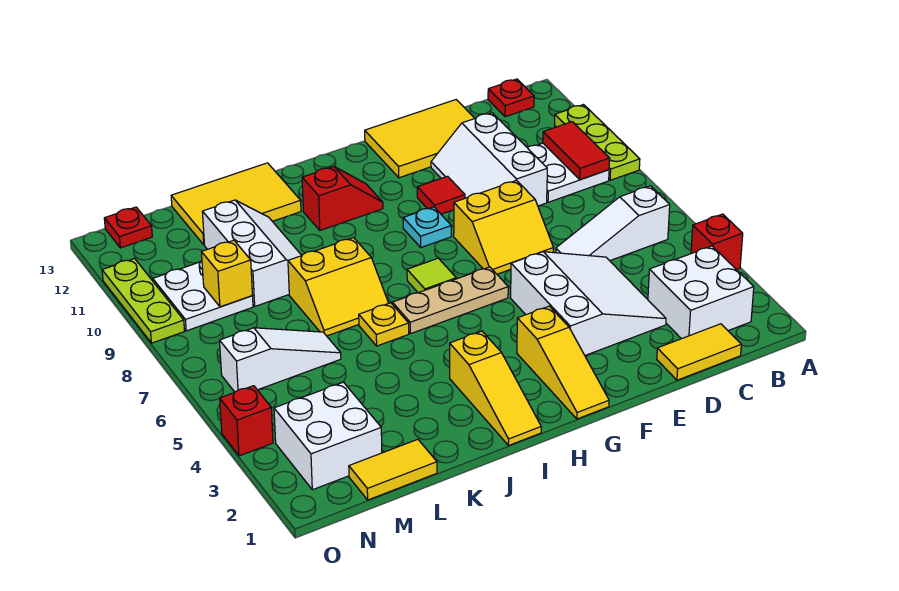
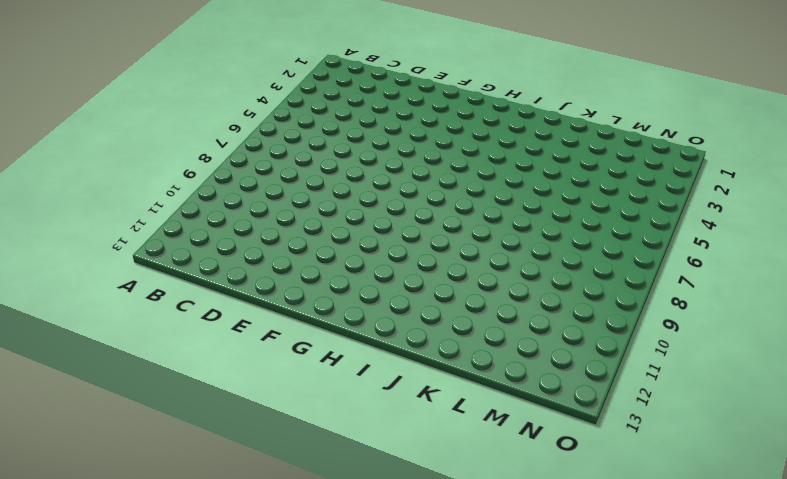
none -> red brick A4 level 1
none -> lime plate A9:A11 level 1
none -> white brick B2:C3 level 1
none -> white slope B6:D6 level 1 top B

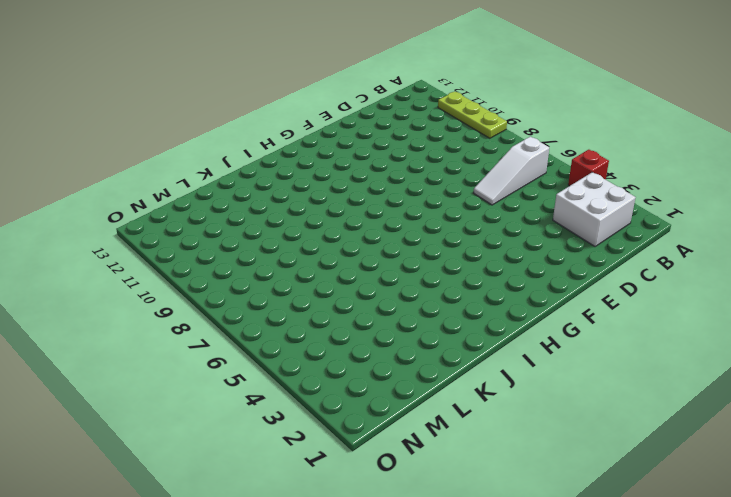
none -> white plate B9:C10 level 1
none -> red plate B13 level 1
none -> yellow tile C1:D1 level 1
none -> white slope D3:F5 level 1 top F

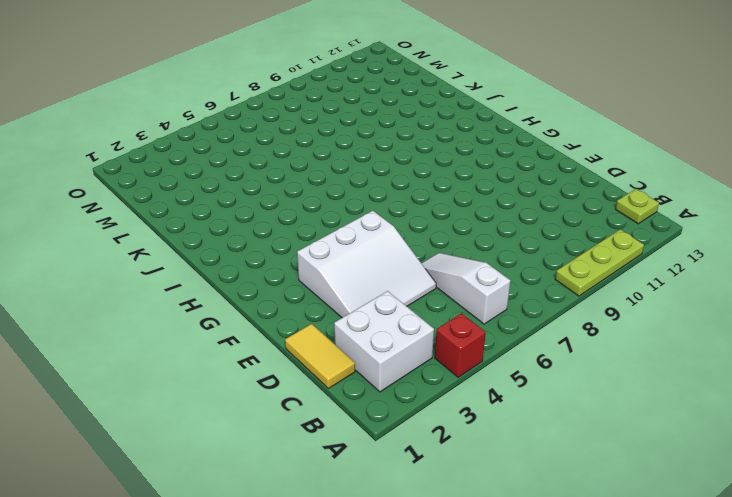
lime plate B13 level 1 -> red plate B13 level 1
none -> white plate B9:C10 level 1
none -> white slope D9:E11 level 1 top D
none -> yellow tile D12:F13 level 1
none -> yellow slope E7:F8 level 1 top 8

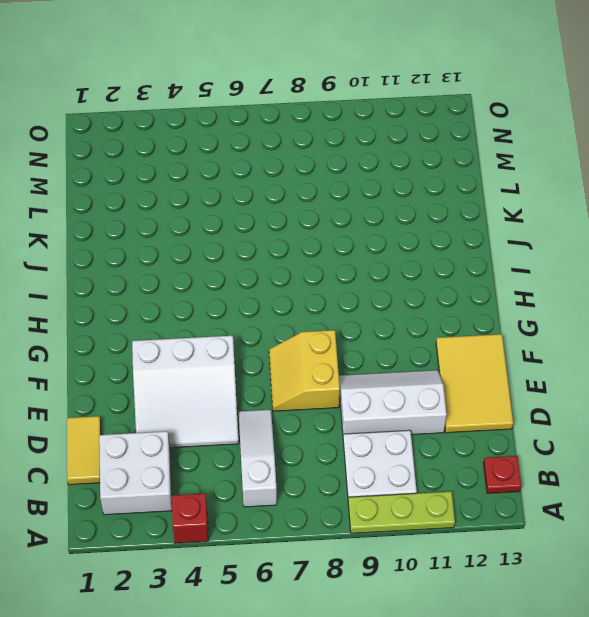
none -> red tile F10 level 1
none -> yellow slope G1:G3 level 1 top 3
none -> tan plate G6:I6 level 1
none -> cyan plate G9 level 1

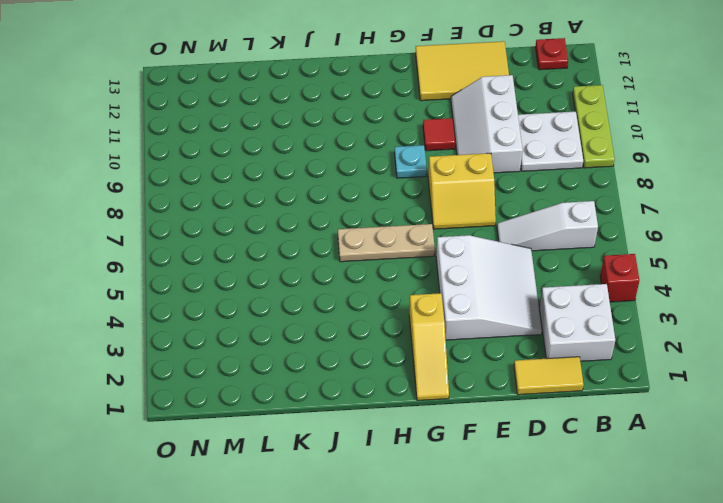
none -> lime tile H7 level 1
none -> red slope H11:I11 level 1 top I
none -> yellow slope I1:I3 level 1 top 3
none -> yellow plate J6 level 1

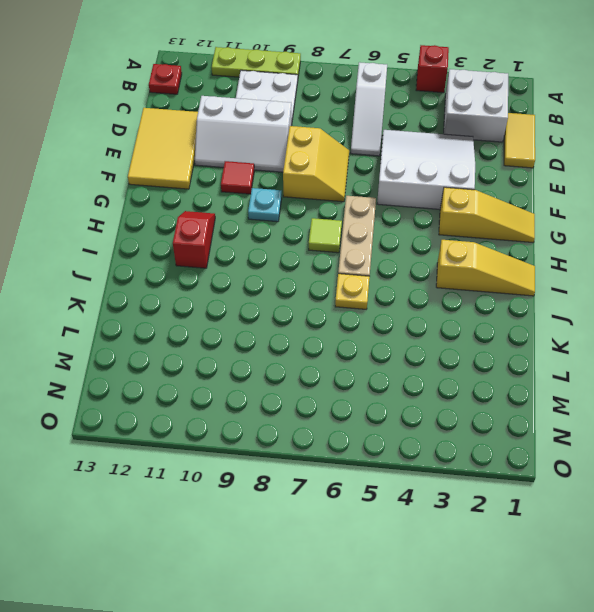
none -> yellow slope J7:K8 level 1 top 8
none -> yellow tile J12:L13 level 1
none -> white slope K9:L11 level 1 top L
none -> yellow tile L1:M1 level 1

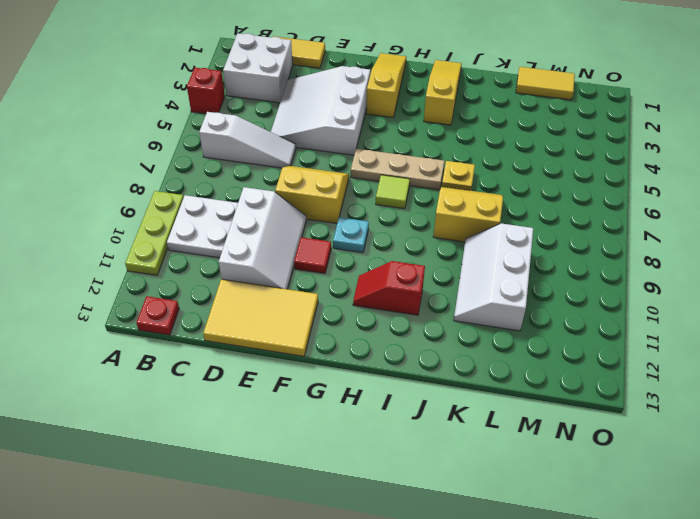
none -> yellow tile J12:L13 level 1
none -> white slope L6:N6 level 1 top N
none -> white brick M2:N3 level 1
none -> white plate M9:N10 level 1

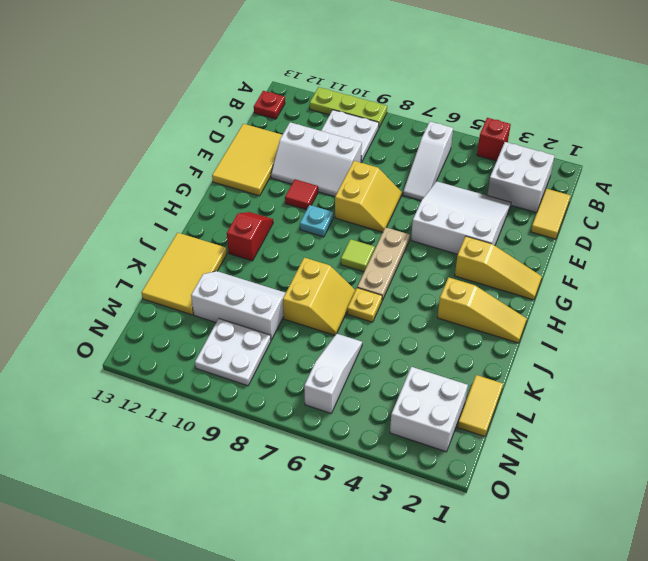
none -> red plate N13 level 1
none -> red brick O4 level 1
none -> lime plate O9:O11 level 1
none -> red tile B9:B10 level 2

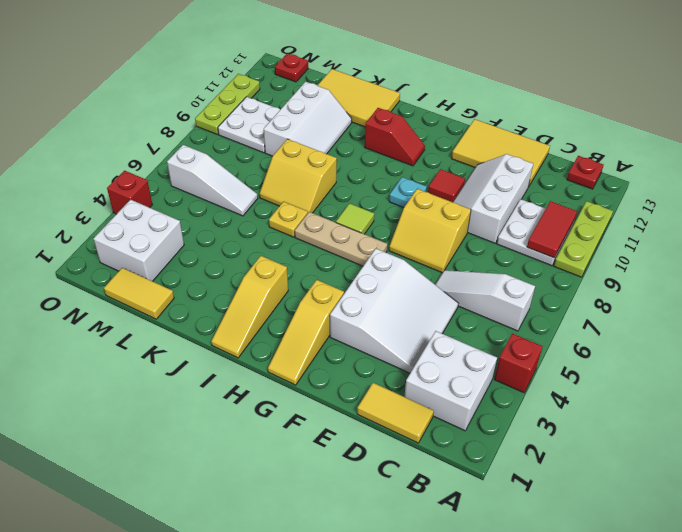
none -> yellow brick M9 level 2

